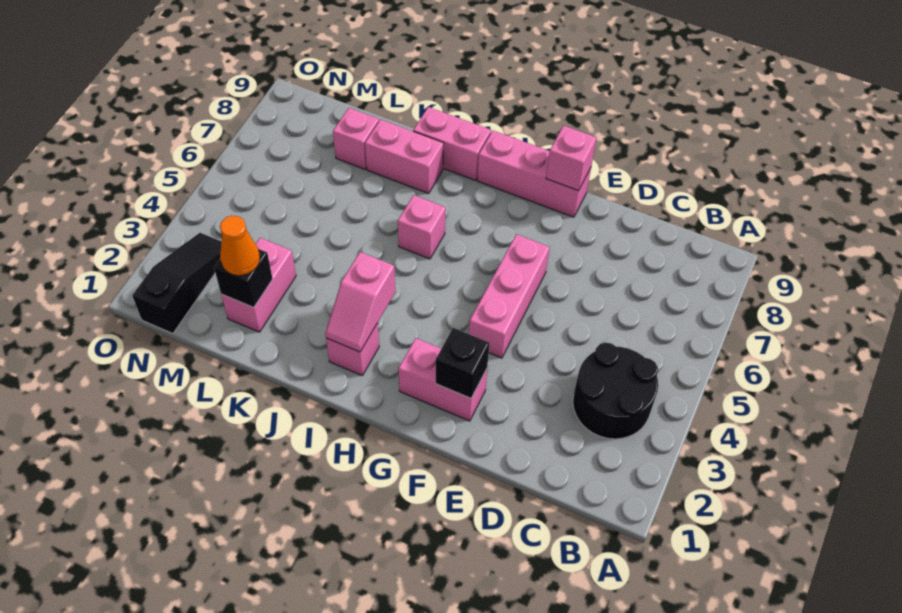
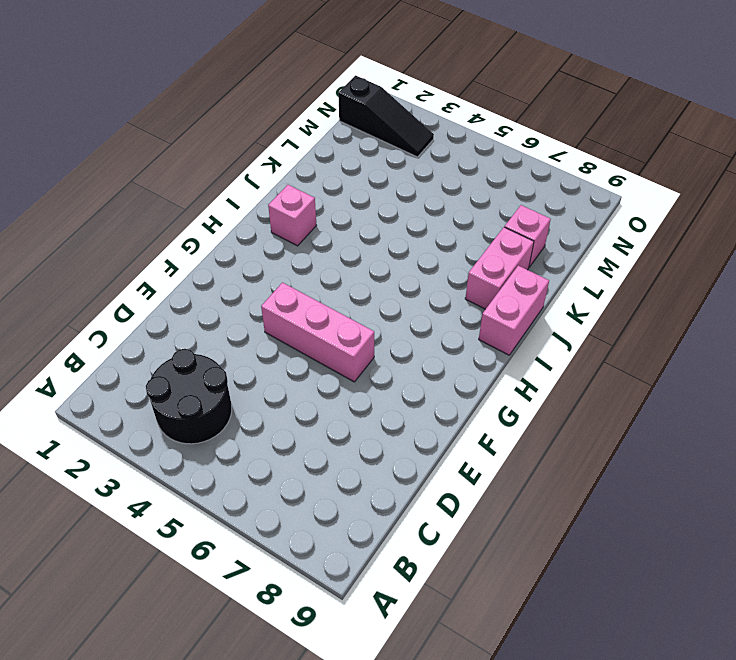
none -> pink brick F2:G2 level 1
none -> pink brick F9:H9 level 1
none -> pink brick I6 level 1

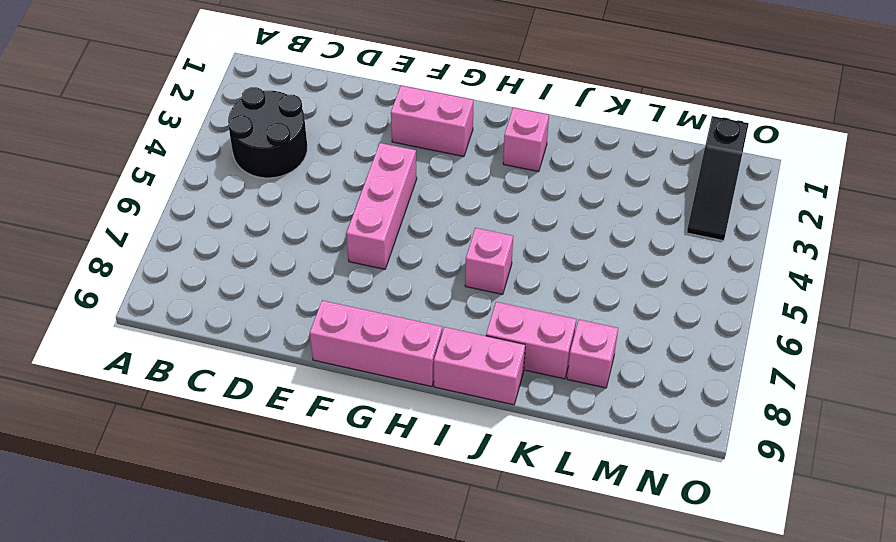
none -> pink brick L2:L3 level 1
none -> black brick F2 level 2
none -> pink brick F9 level 2

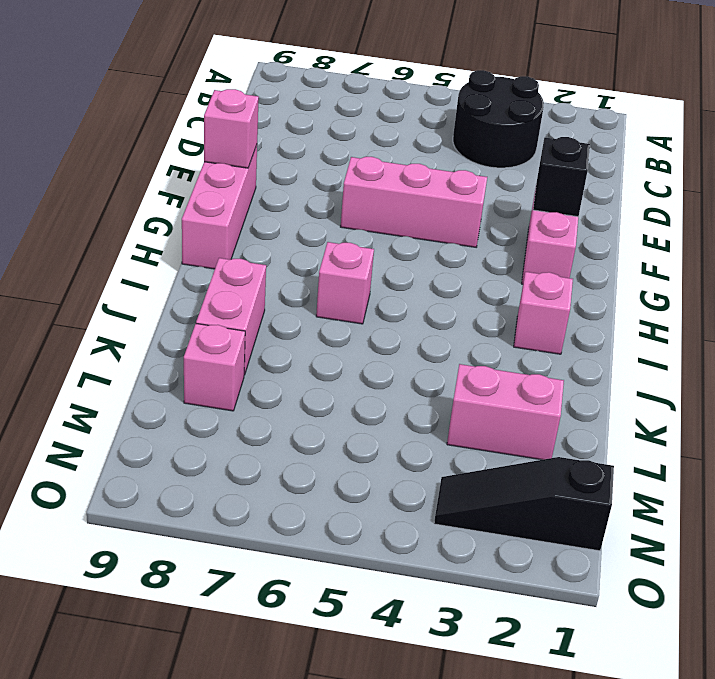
none -> pink brick I9:J9 level 1
none -> pink slope I2:I3 level 2 top 3
none -> black brick L2 level 2

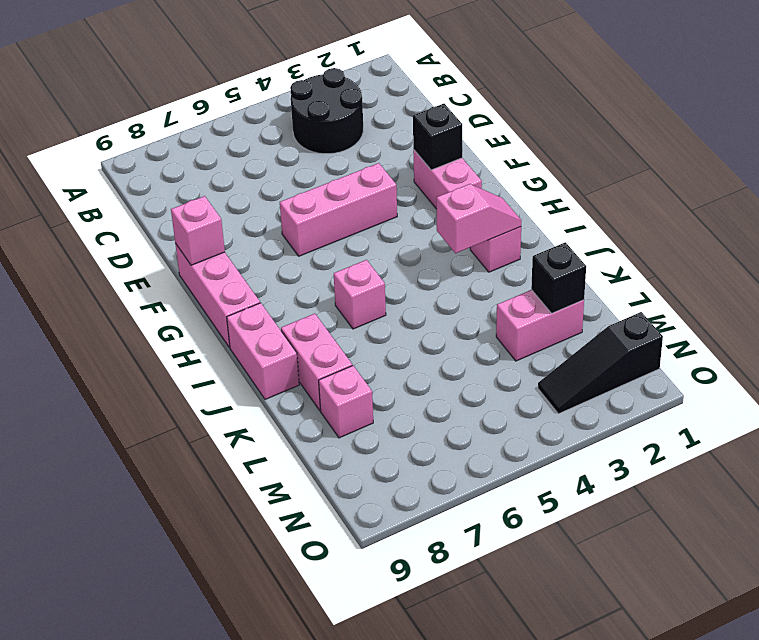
none -> orange cone L2 level 3

